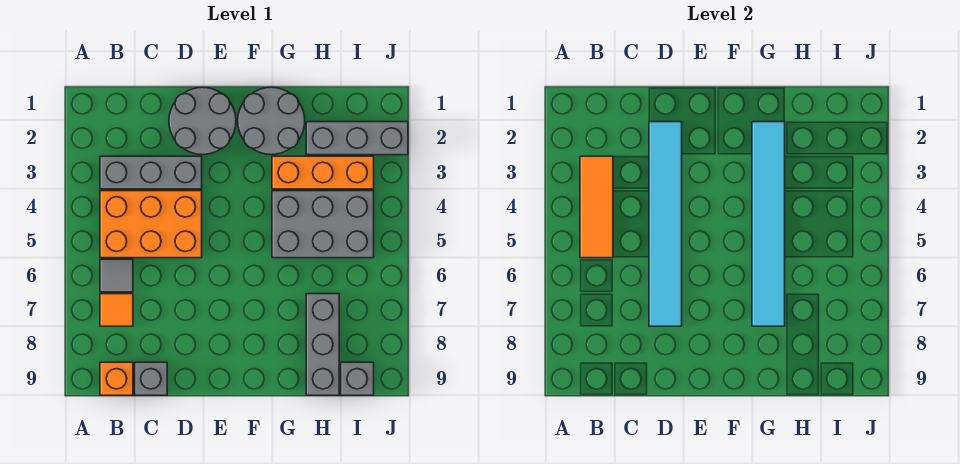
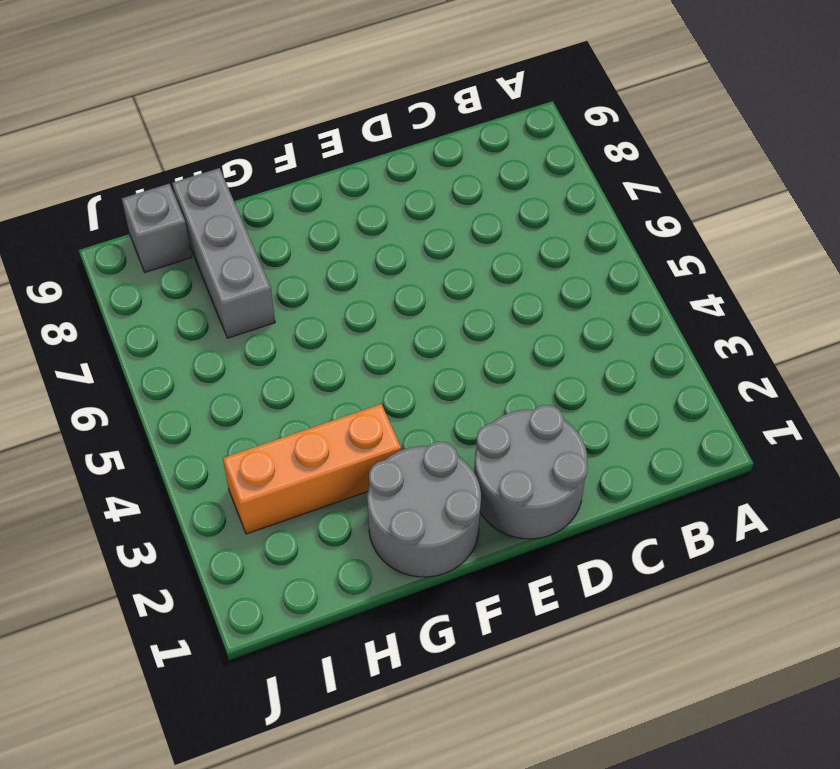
none -> grey brick B3:D3 level 1
none -> orange brick B4:D5 level 1
none -> grey tile B6 level 1

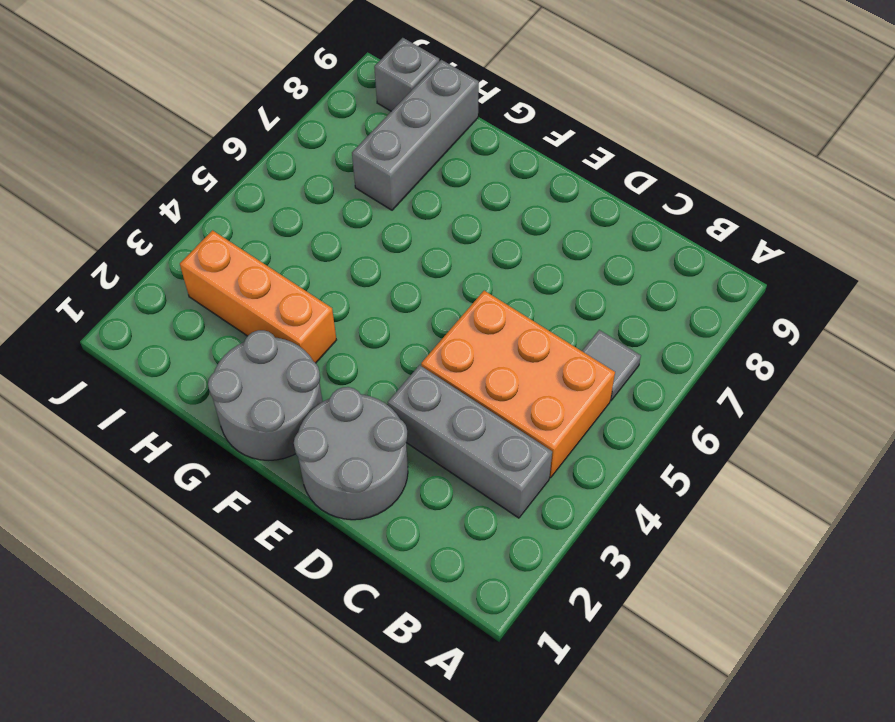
none -> orange tile B7 level 1
none -> orange brick B9 level 1
none -> grey brick C9 level 1

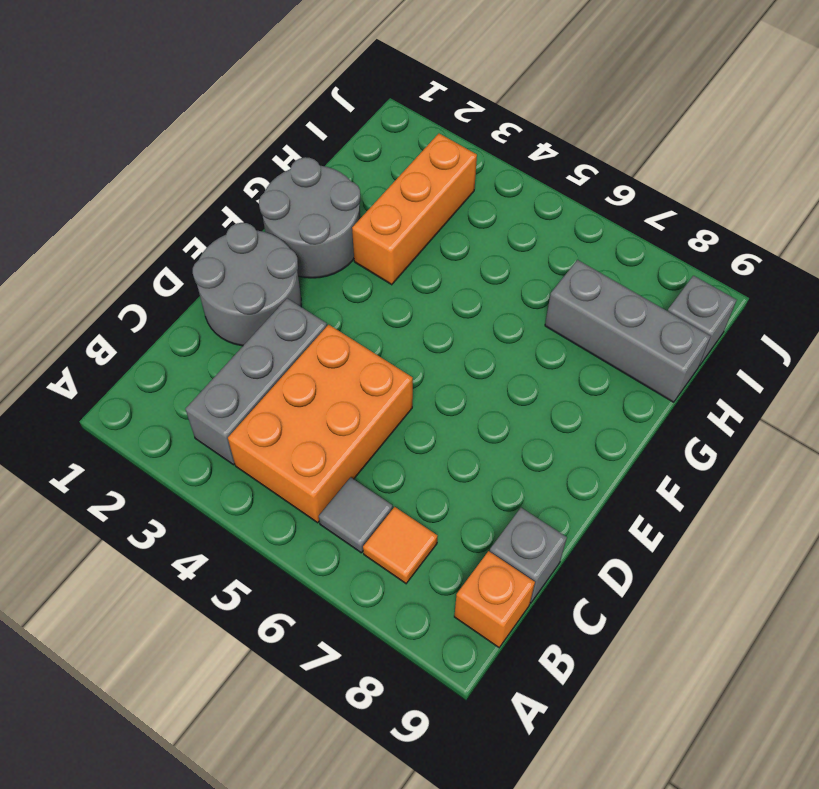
none -> grey brick G4:I5 level 1
none -> grey brick H2:J2 level 1
none -> orange tile B3:B5 level 2

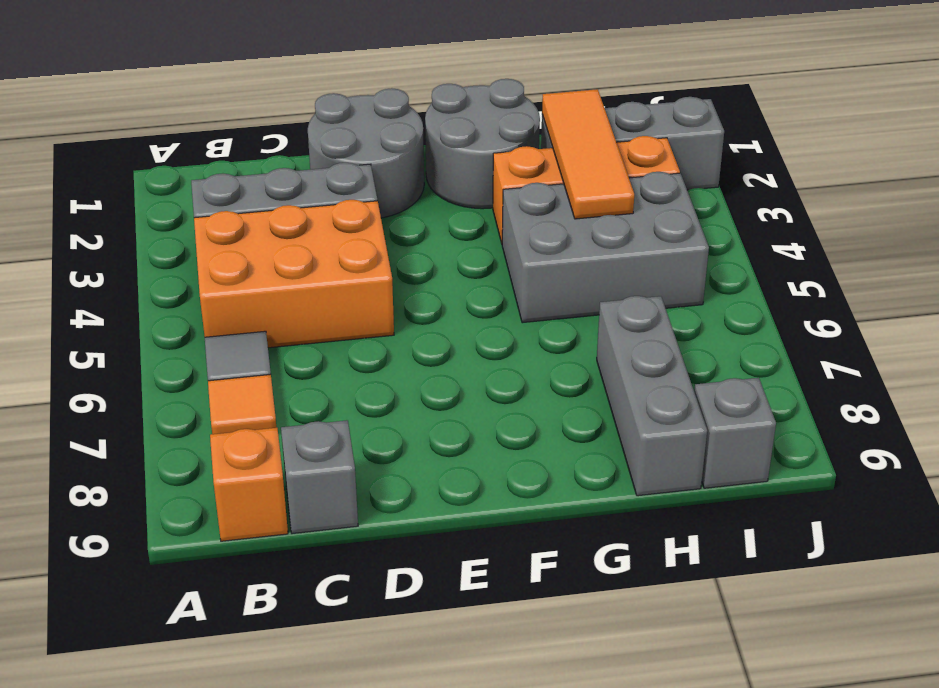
orange tile H2:H4 level 2 -> orange tile B3:B5 level 2
none -> cyan tile D2:D7 level 2
none -> cyan tile G2:G7 level 2

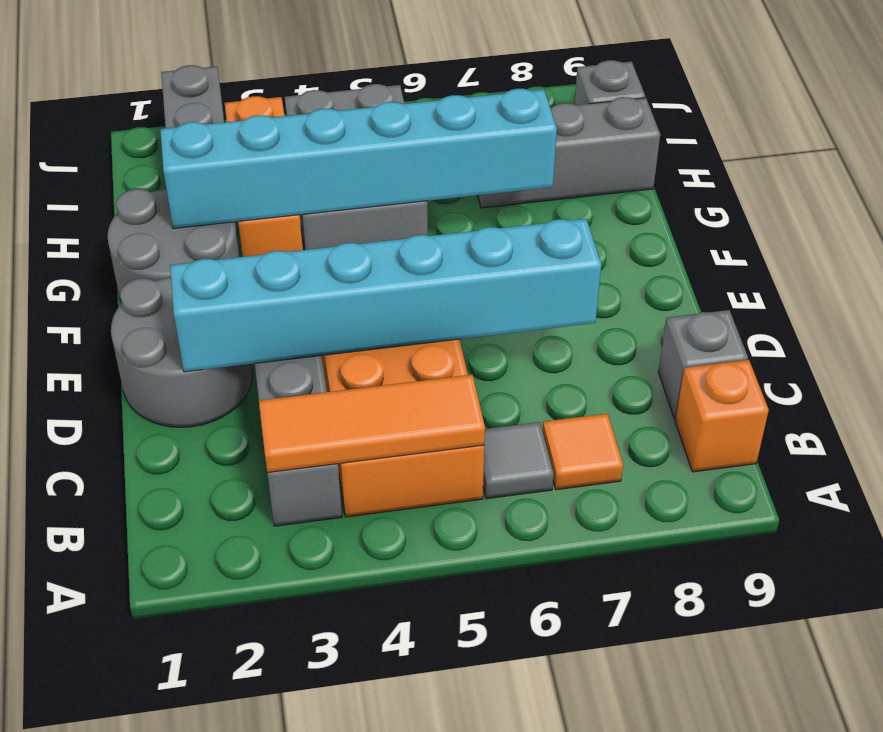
cyan brick D2:D7 level 2 -> cyan tile D2:D7 level 2
cyan brick G2:G7 level 2 -> cyan tile G2:G7 level 2

